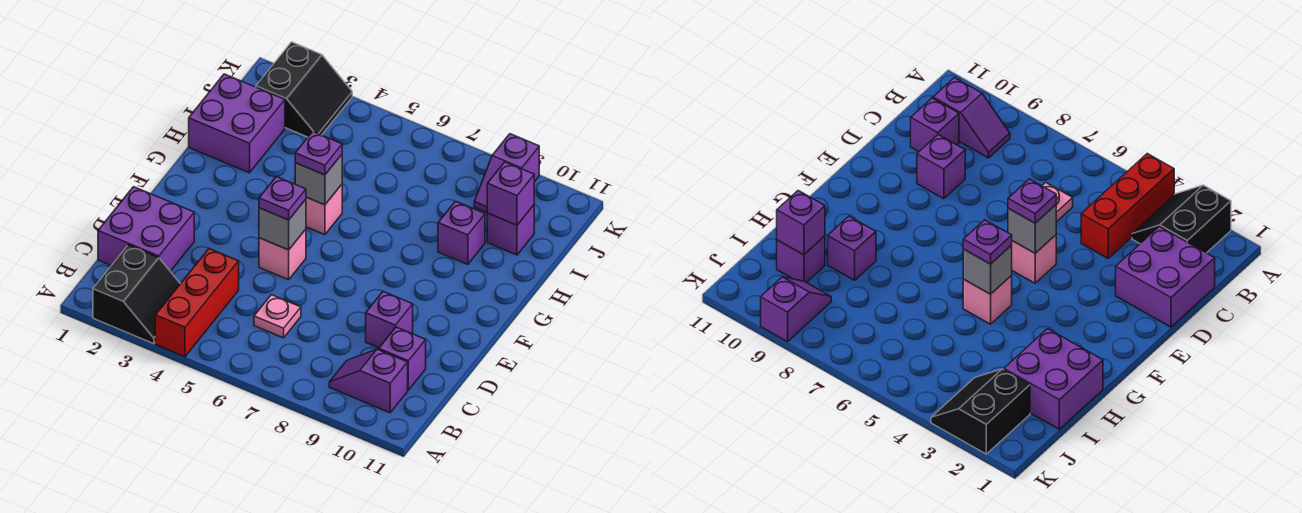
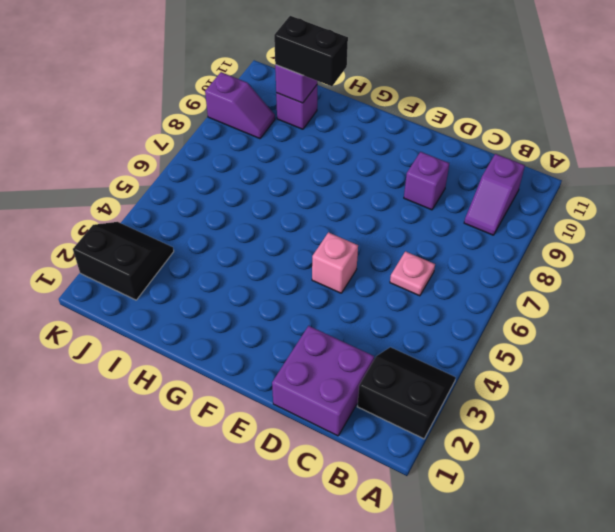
black brick H10:I10 level 3 -> none
none -> red brick A4:C4 level 1
none -> purple brick C10 level 1
none -> pink brick G5 level 1

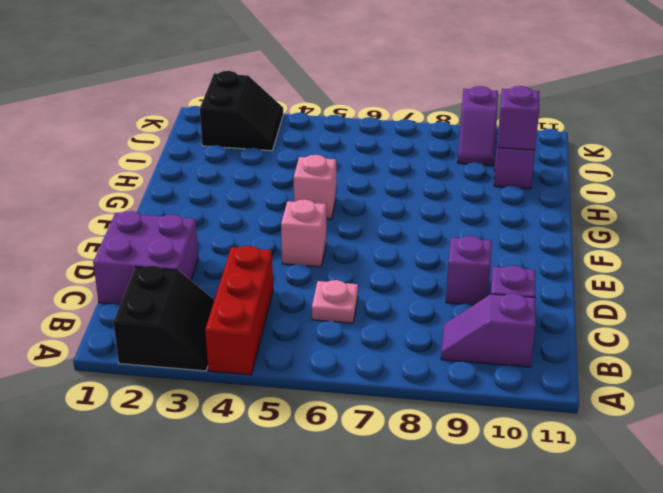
none -> purple brick H1:I2 level 1
none -> purple brick H9 level 1
none -> grey brick E5 level 2

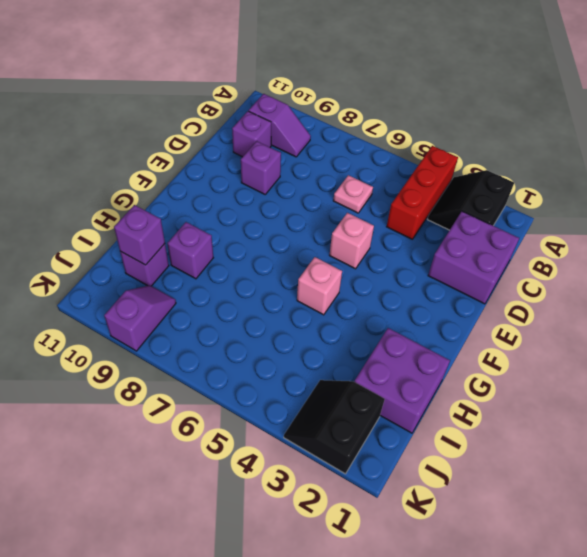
none -> grey brick E5 level 2
none -> grey brick G5 level 2
none -> purple plate E5 level 3

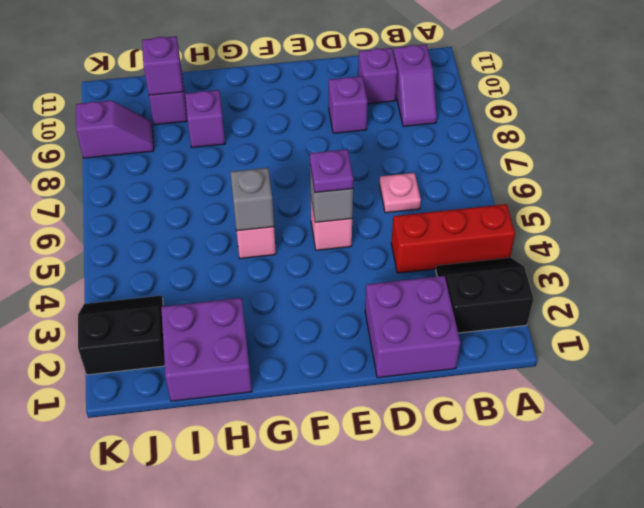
none -> purple plate G5 level 3

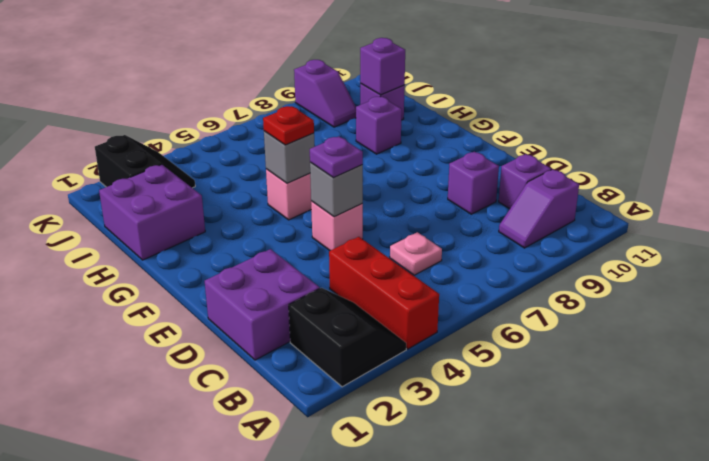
red plate G5 level 3 -> purple plate G5 level 3

